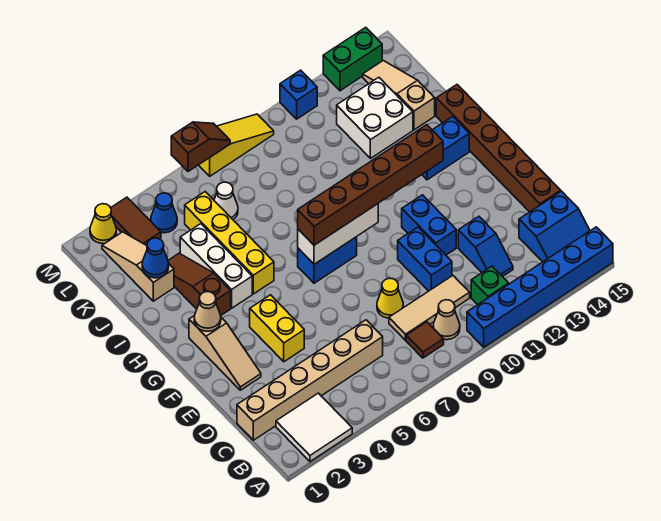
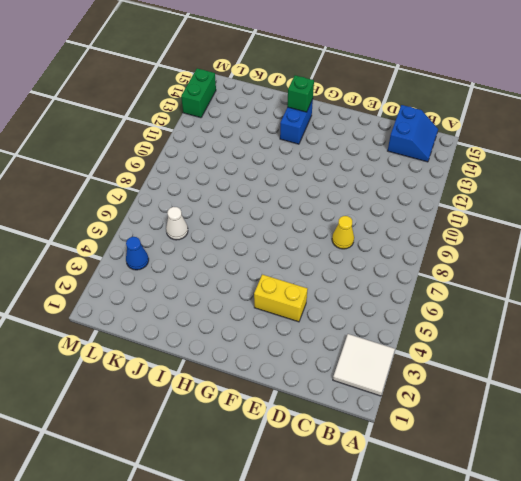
green brick H14 level 2 -> green brick B11 level 1
none -> blue brick A10:A15 level 1
none -> brown tile B8 level 1
none -> tan cone B9 level 1
none -> tan brick C1:C6 level 1

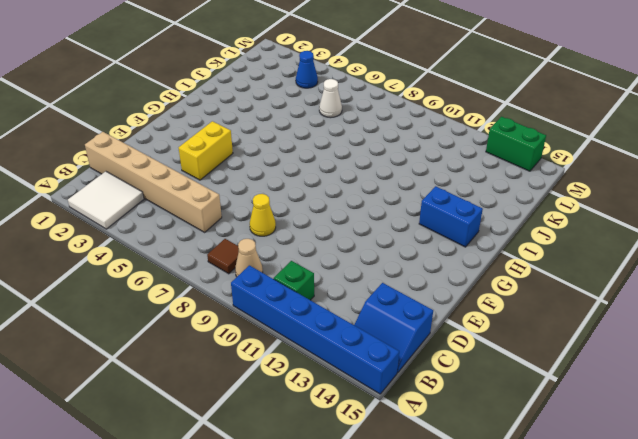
none -> tan tile C8:C10 level 1
none -> blue slope C12:D12 level 1 top D
none -> blue brick D10:E10 level 1
none -> brown brick D15:I15 level 1

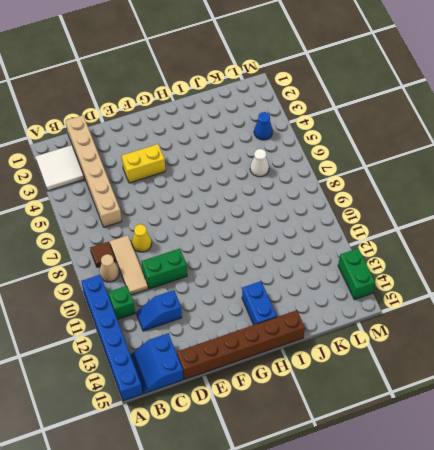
green brick D10:E10 level 1 -> blue brick D10:E10 level 1
none -> tan slope E2:G2 level 1 top G
none -> blue brick E11:F11 level 1
none -> blue brick G7:G8 level 1
none -> brown slope H3:J3 level 1 top H

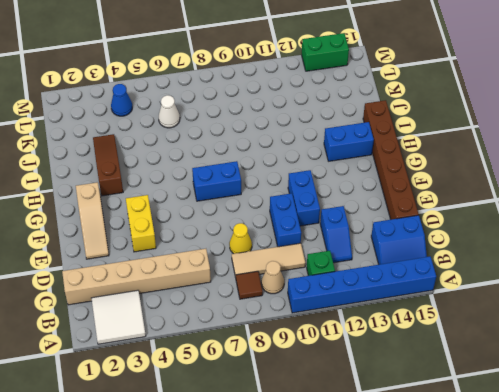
none -> white brick H4:J4 level 1
none -> yellow brick H5:K5 level 1
none -> tan slope J2:L2 level 1 top J
none -> white brick J12:K13 level 1

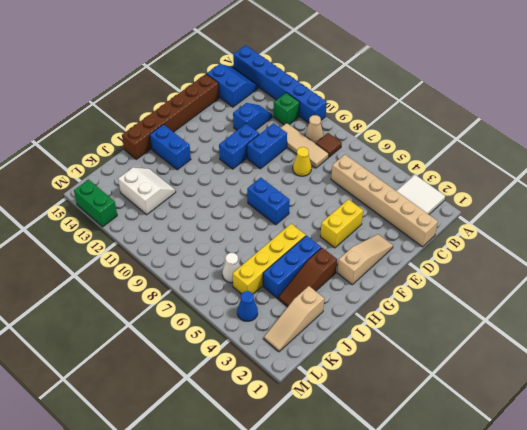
blue brick H4:J4 level 1 -> white brick H4:J4 level 1
white slope J12:K13 level 1 top K -> white brick J12:K13 level 1
none -> tan slope J14:L14 level 1 top J
none -> brown tile L3:M3 level 1
none -> yellow cone M2 level 1
none -> yellow slope M7:M9 level 1 top 7

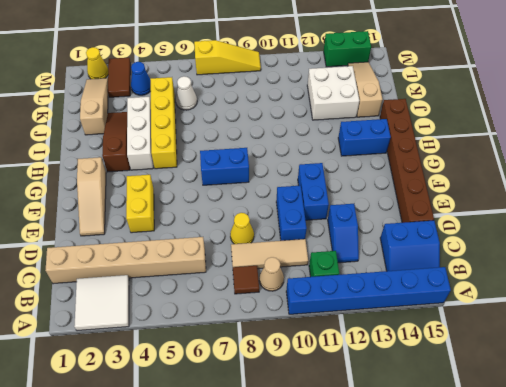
none -> blue brick M11 level 1
none -> tan cone G2 level 2
none -> white brick G7:G9 level 2
none -> blue cone J2 level 2

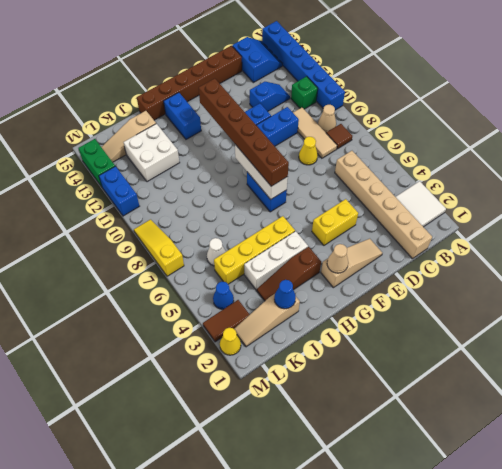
blue brick M11:M12 level 1 -> blue brick M11 level 1
none -> brown slope M6:M7 level 2 top 6

